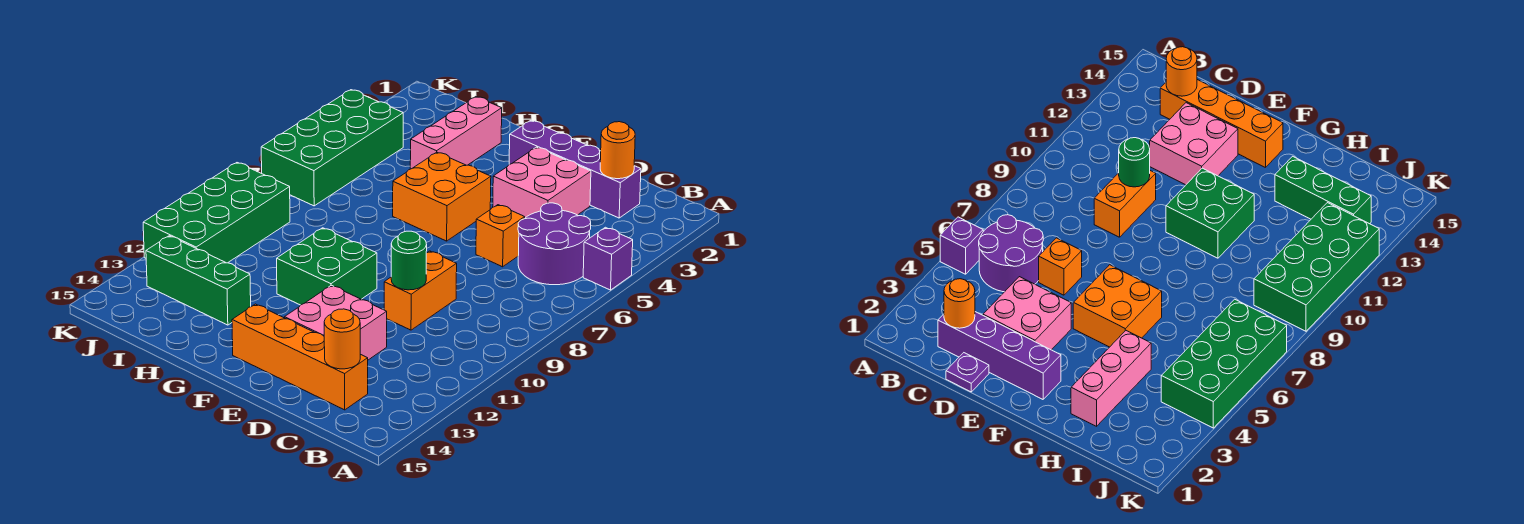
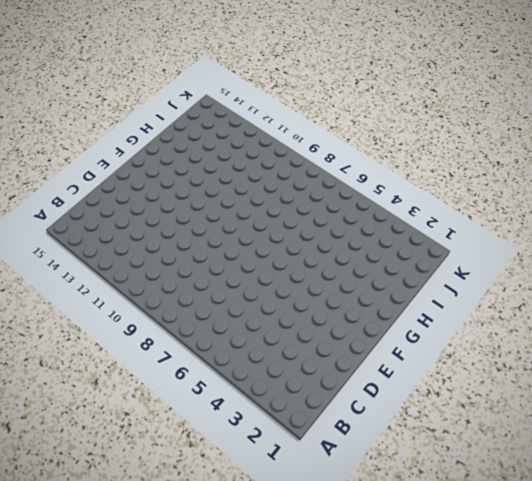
none -> purple brick A5 level 1
none -> purple round brick B5:C6 level 1
none -> purple brick C2:F2 level 1

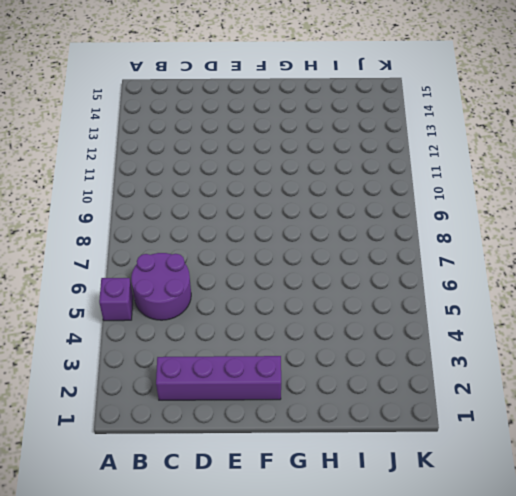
none -> orange brick C14:F14 level 1
none -> purple plate D1 level 1
none -> pink brick D3:E4 level 1

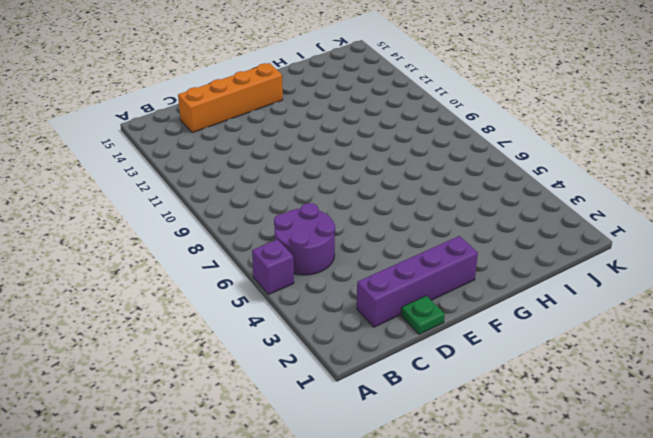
green plate D1 level 1 -> purple plate D1 level 1
none -> pink brick D3:E4 level 1
none -> orange brick D6 level 1
none -> orange brick D9:D10 level 1

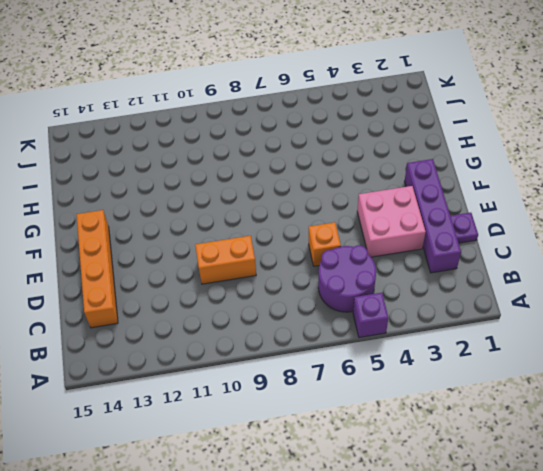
none -> pink brick D12:E13 level 1
none -> orange brick F5:G6 level 1
none -> green brick F10:G11 level 1

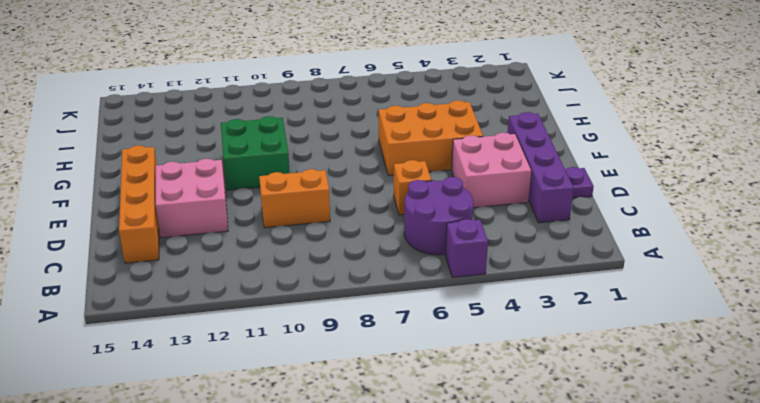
orange brick F4:G6 level 1 -> orange brick F5:G6 level 1
none -> pink brick H2:H4 level 1
none -> green brick H13:J13 level 1
none -> green brick J4:K7 level 1

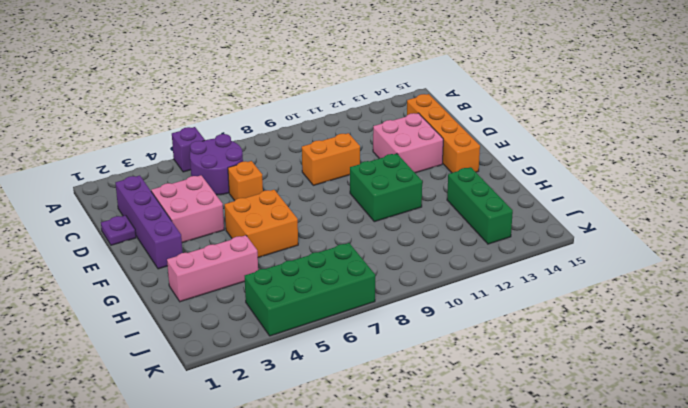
none -> green brick J9:K12 level 1
none -> orange round brick C2 level 2
none -> orange round brick C14 level 2

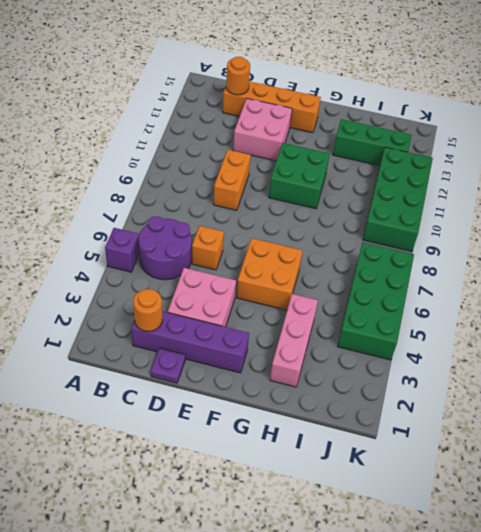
none -> green round brick D10 level 2

